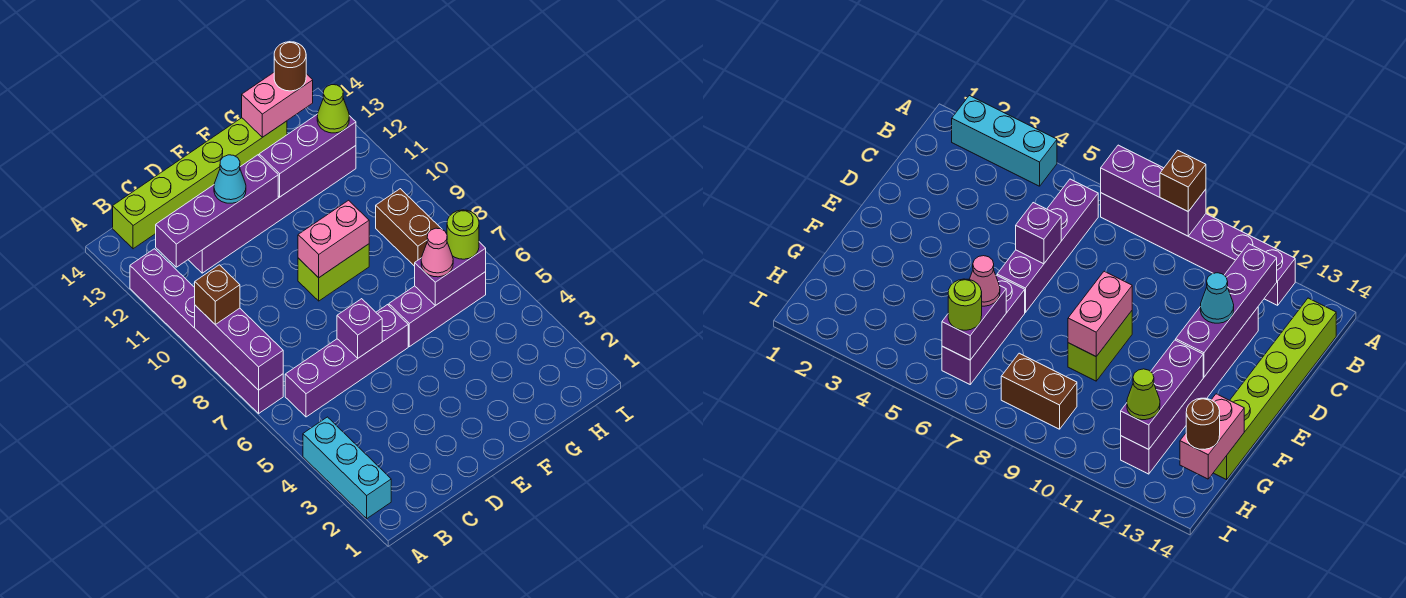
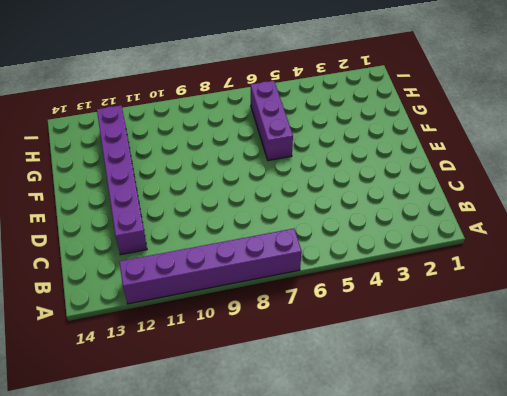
none -> cyan brick A2:A4 level 1
none -> purple brick B6:E6 level 1
none -> lime brick B14:G14 level 1

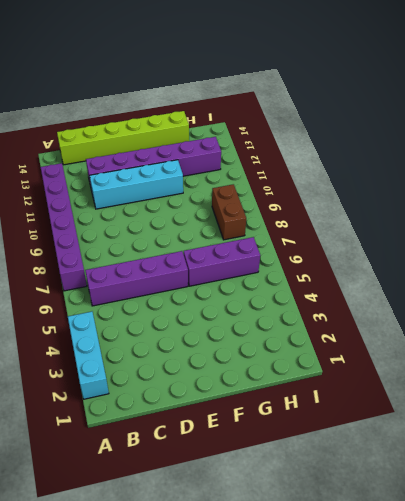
cyan brick C11:F11 level 1 -> none
none -> lime brick E9:F9 level 1
none -> purple brick A7:A9 level 2
none -> purple brick B12:E12 level 2

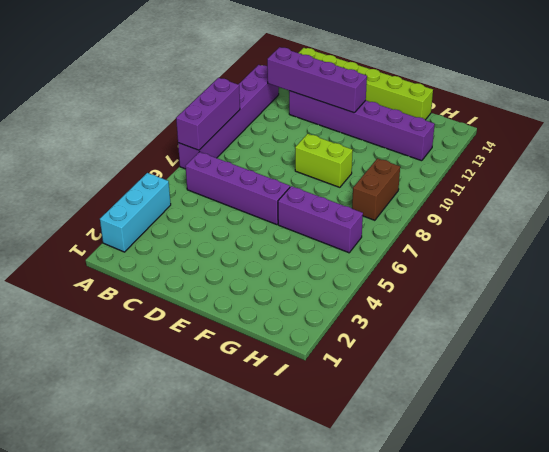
none -> purple brick D6 level 2
none -> pink brick E9:F9 level 2
none -> purple brick F12:H12 level 2

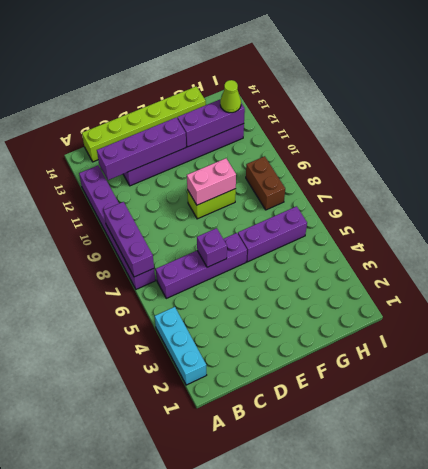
none -> purple brick G6:H6 level 2
none -> pink brick G14:H14 level 2
none -> brown brick A9 level 3

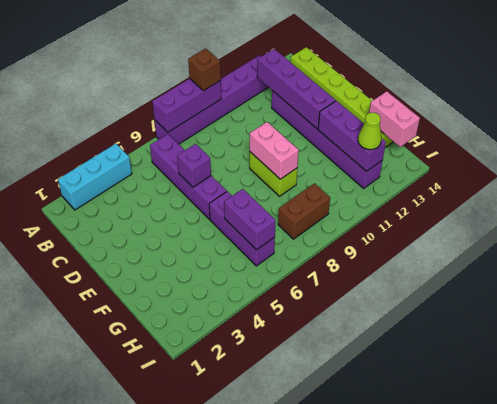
none -> cyan cone D12 level 3
none -> pink cone G6 level 3
none -> lime round brick H6 level 3

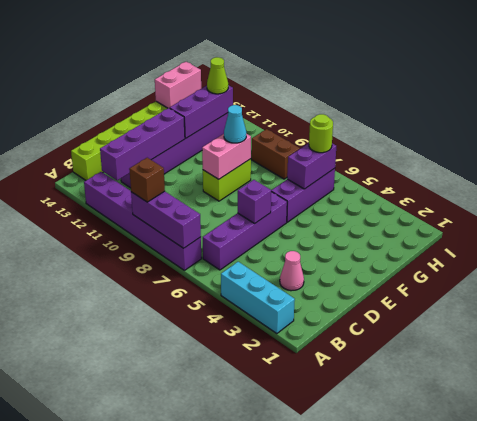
pink cone C3 level 1 -> pink cone G6 level 3
cyan cone F9 level 3 -> cyan cone D12 level 3
none -> brown round brick H14 level 3

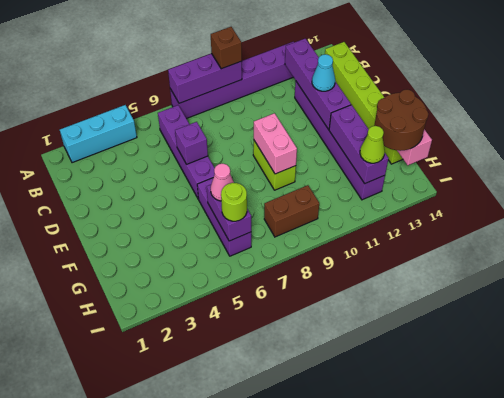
brown round brick G13:H14 level 3 -> brown round brick H14 level 3

